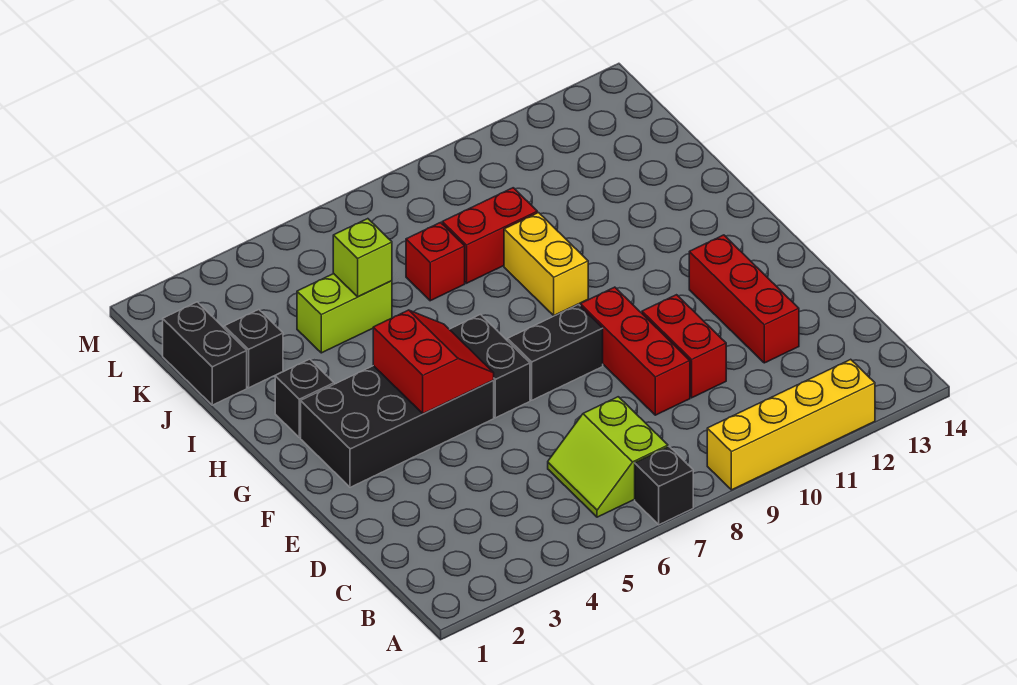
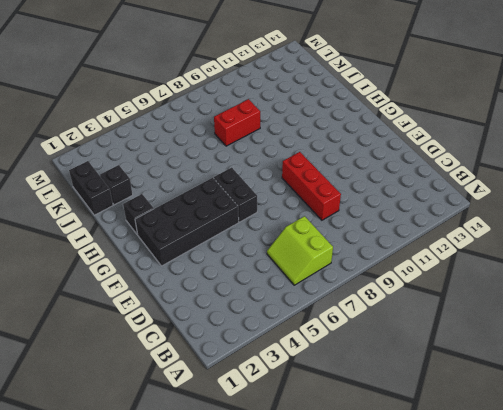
none -> black brick A7 level 1
none -> yellow brick A9:A12 level 1
none -> red brick D10:E10 level 1

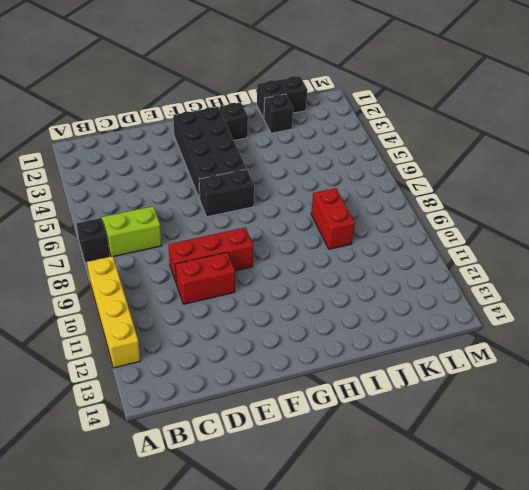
none -> red brick D12:F12 level 1
none -> black brick F7:F8 level 1
none -> yellow brick H9:I9 level 1

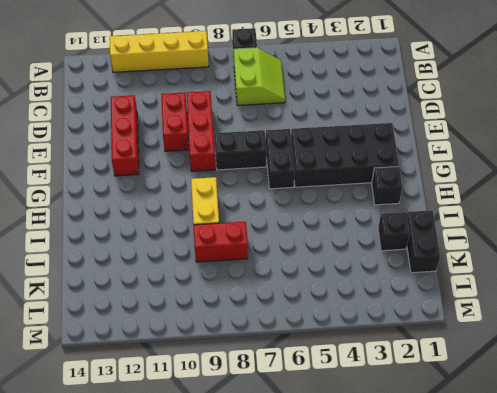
none -> lime brick J4:J5 level 1
none -> red brick J7 level 1
none -> red slope F4:G5 level 2 top 4

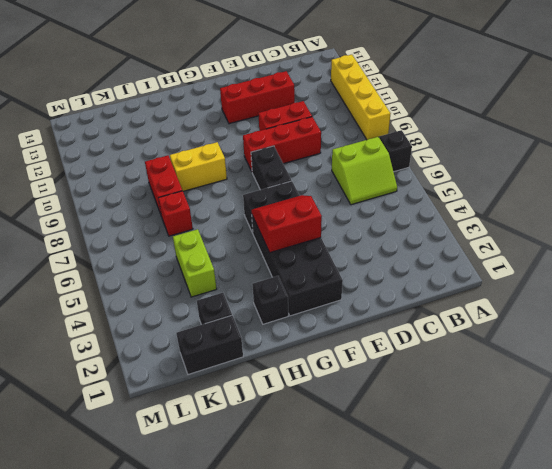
none -> lime brick J5 level 2

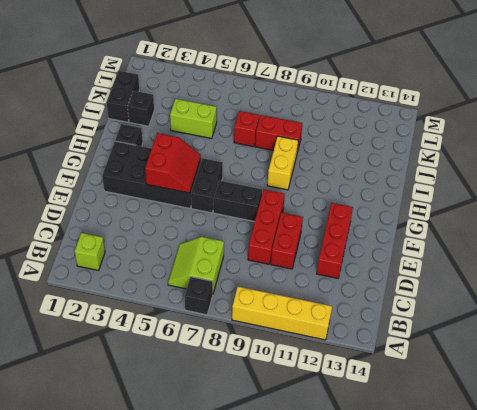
lime brick B2 level 1 -> lime brick J5 level 2

